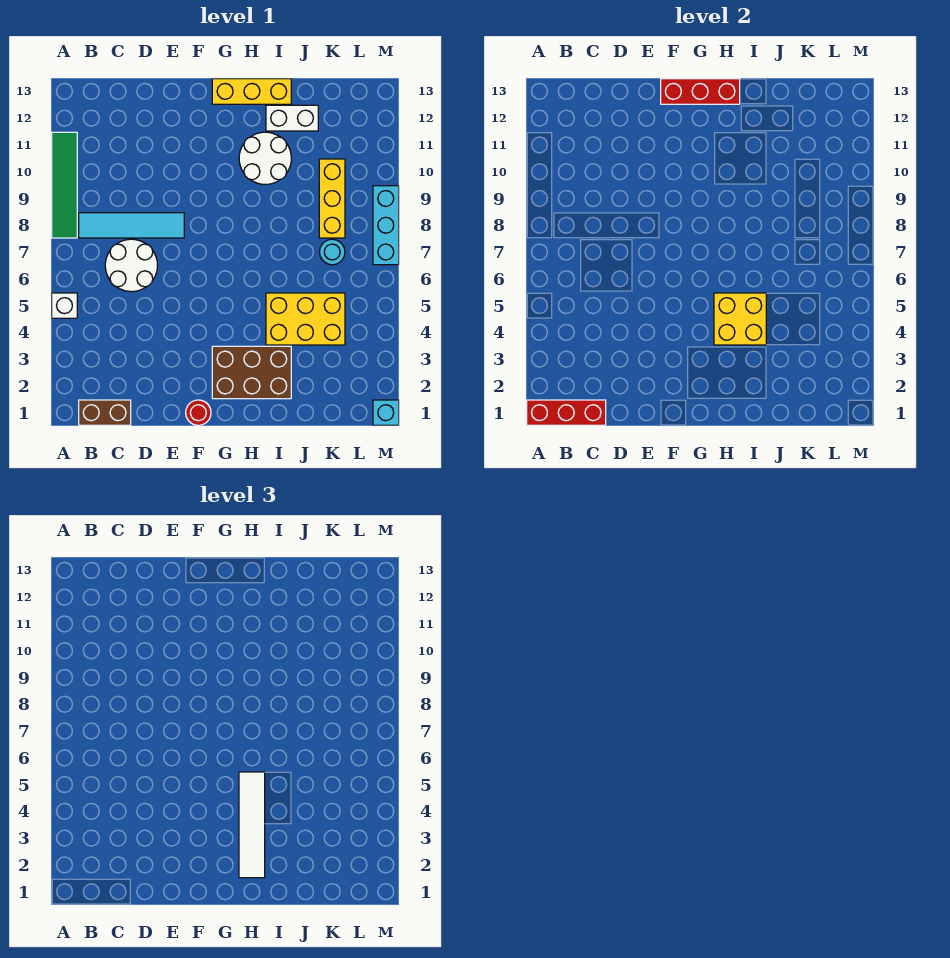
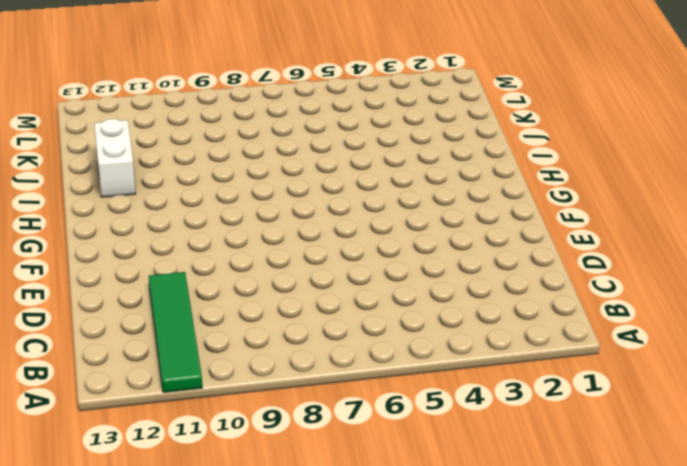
green tile A11:D11 level 1 -> green tile A8:A11 level 1
none -> white brick A5 level 1
none -> brown brick B1:C1 level 1
none -> cyan tile B8:E8 level 1

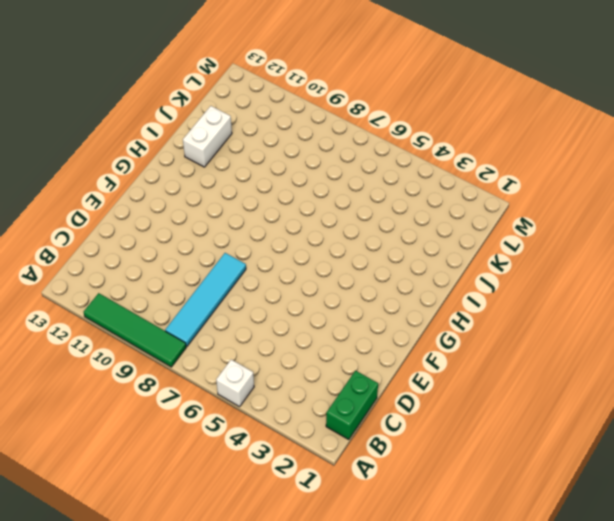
green brick B1:C1 level 1 -> brown brick B1:C1 level 1
none -> white round brick C6:D7 level 1
none -> red round brick F1 level 1
none -> brown brick G2:I3 level 1

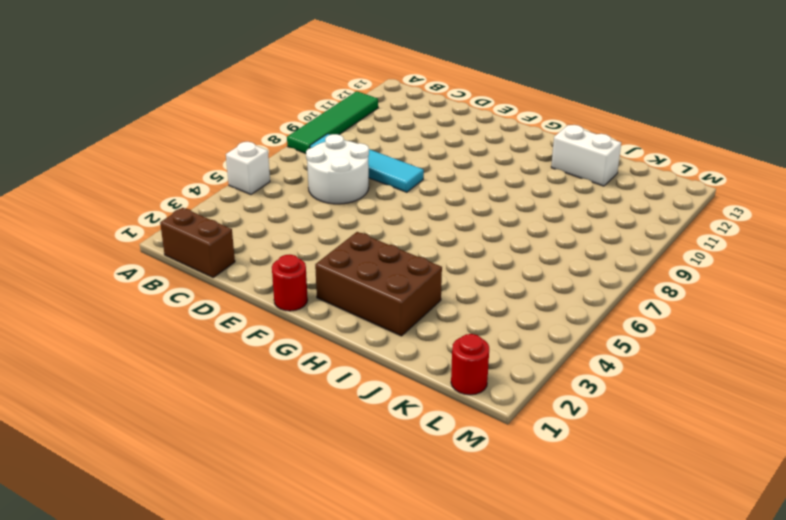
red round brick L1 level 1 -> none
none -> yellow brick G13:I13 level 1
none -> white round brick H10:I11 level 1
none -> yellow brick I4:K5 level 1

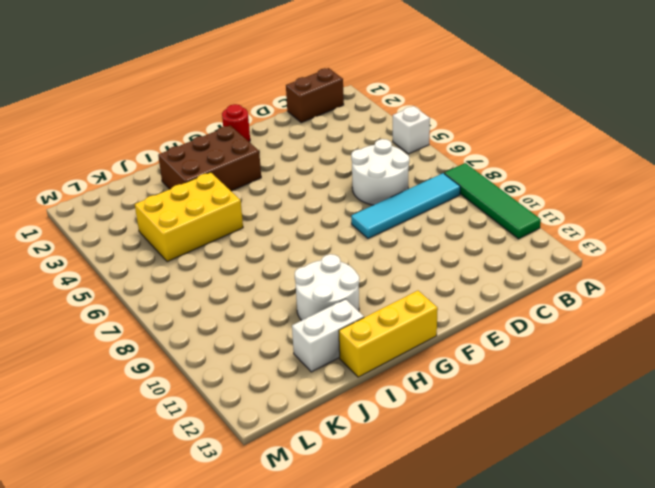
none -> cyan round brick K7 level 1
none -> yellow brick K8:K10 level 1
none -> cyan brick M1 level 1

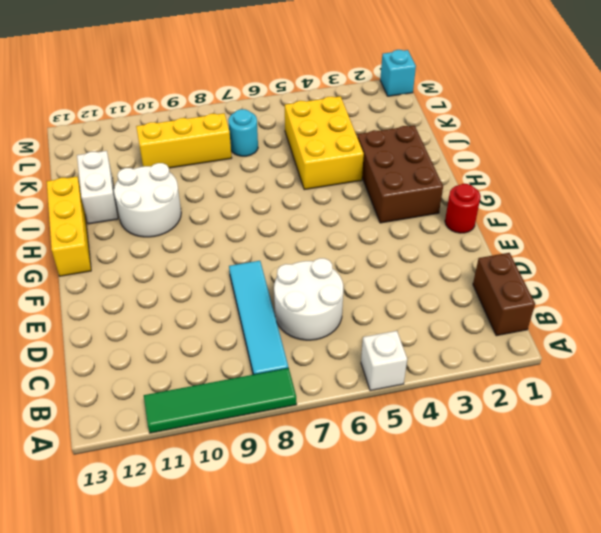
none -> cyan brick M7:M9 level 1
none -> red brick A1:C1 level 2
none -> red brick F13:H13 level 2

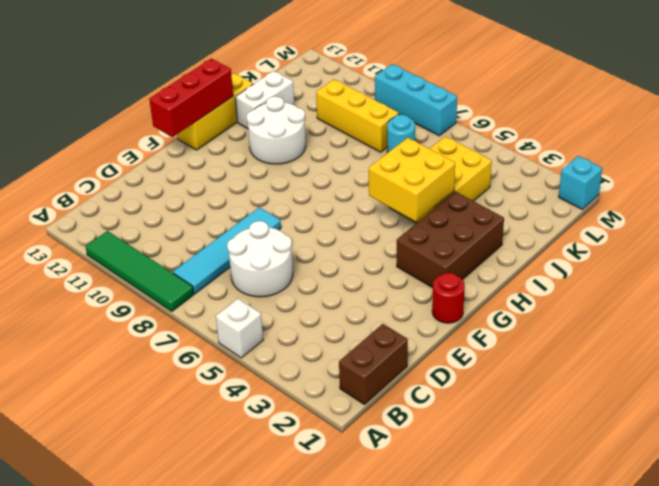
none -> red brick A1:C1 level 2
none -> white tile H2:H5 level 3

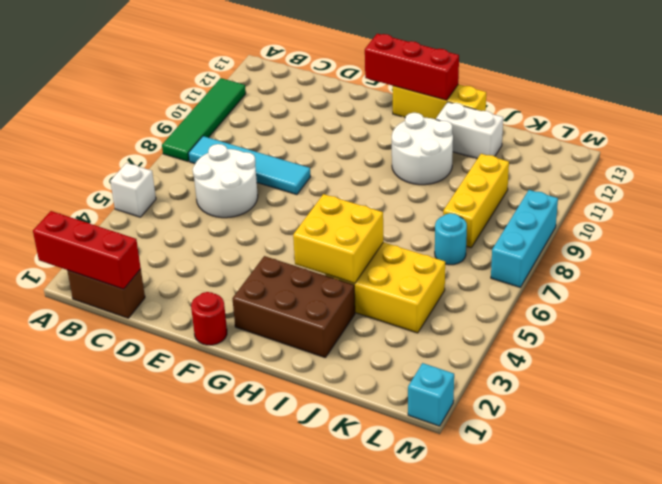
none -> white tile H2:H5 level 3

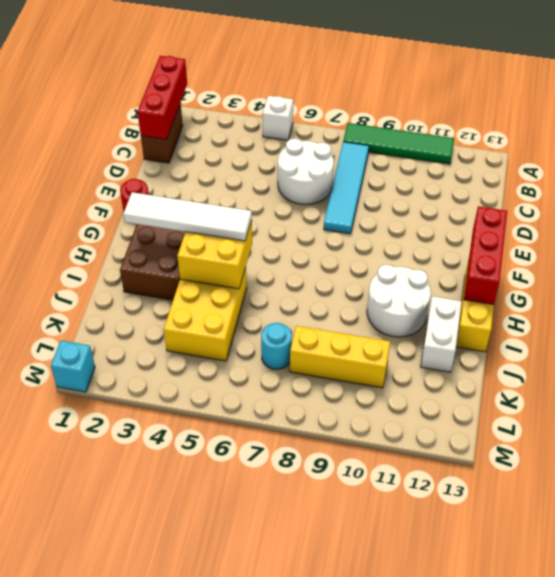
none -> cyan brick M7:M9 level 1

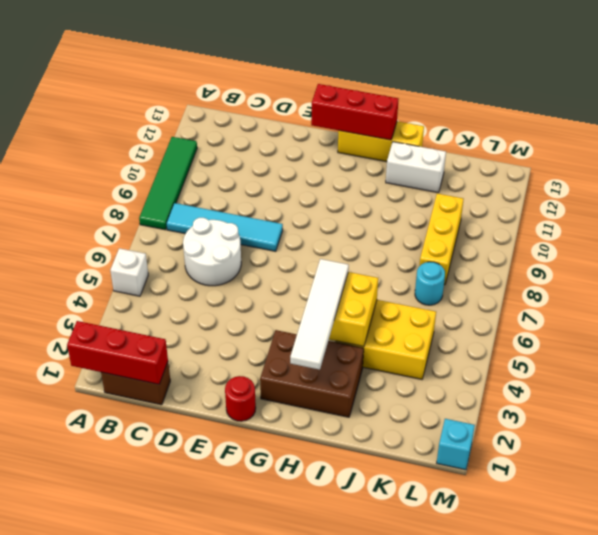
none -> white round brick H10:I11 level 1
none -> cyan brick M7:M9 level 1

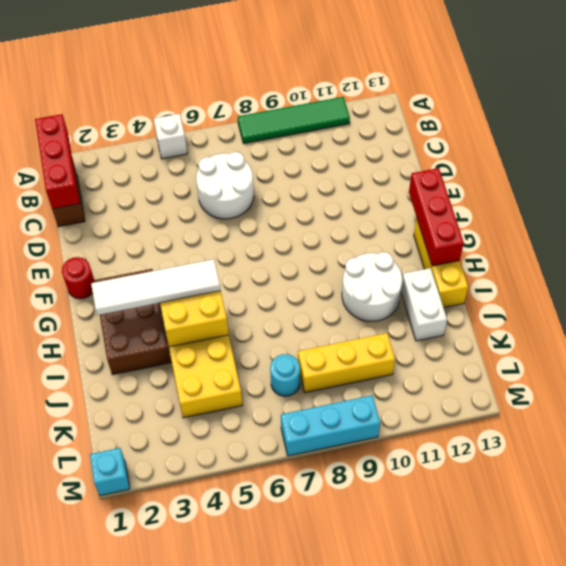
none -> cyan tile B8:E8 level 1

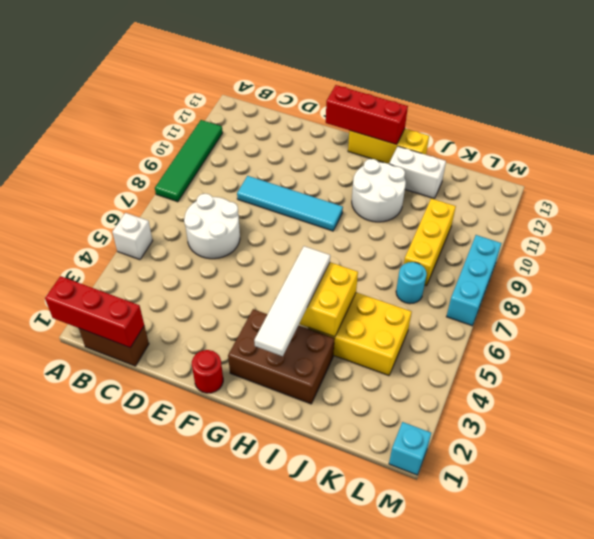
cyan tile D9:G9 level 1 -> cyan tile B8:E8 level 1

